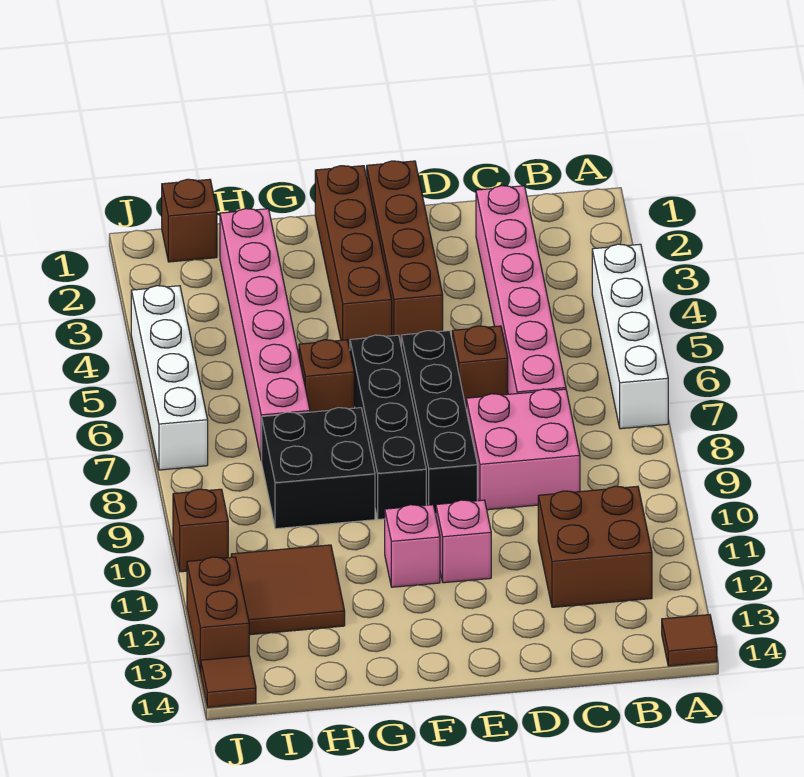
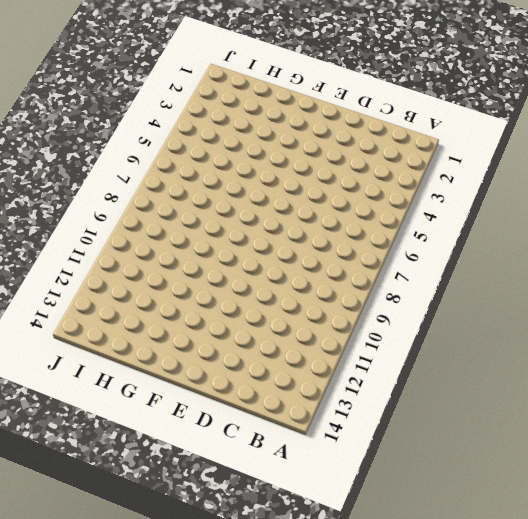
none -> white brick A4:A7 level 1
none -> brown tile A14 level 1
none -> brown brick B11:C12 level 1

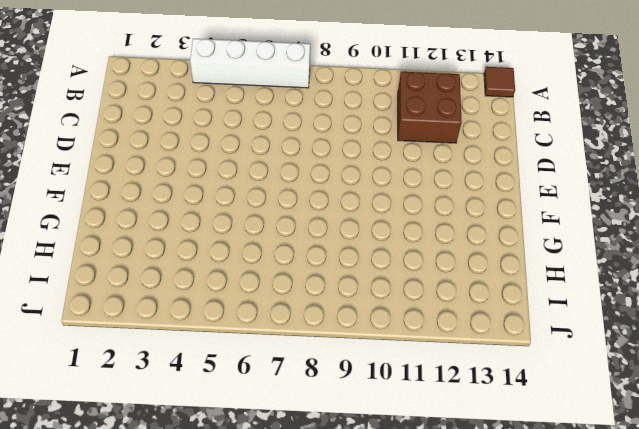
none -> pink brick C2:C7 level 1
none -> pink brick C8:D9 level 1
none -> brown brick D6 level 1

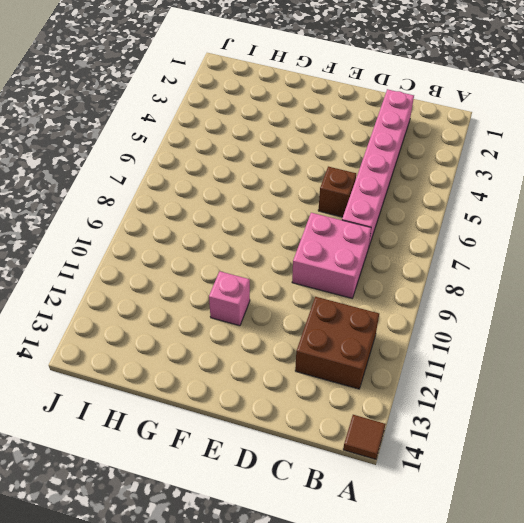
none -> white brick A4:A7 level 1
none -> brown brick E1:E4 level 1
none -> black brick E6:E9 level 1

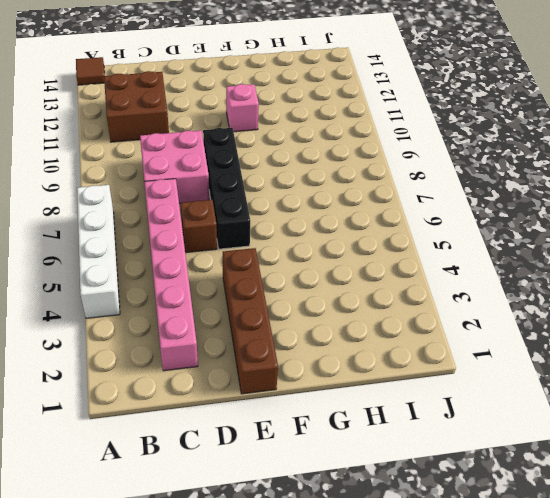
none -> pink brick E11 level 1
none -> brown brick F1:F4 level 1
none -> black brick F6:F9 level 1

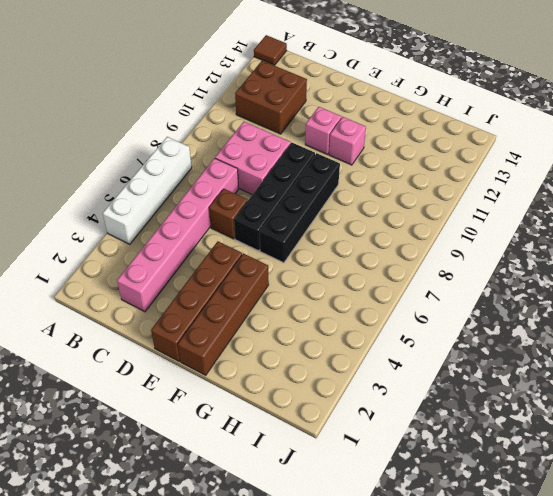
none -> brown brick G6 level 1
none -> black brick G8:H9 level 1
none -> pink brick H2:H7 level 1

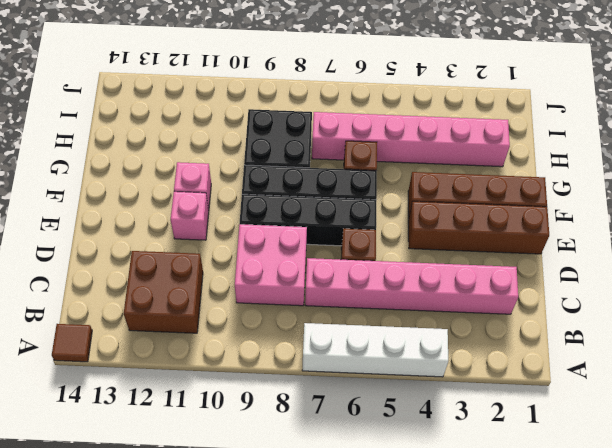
none -> brown tile H11:I12 level 1
none -> brown brick I1 level 1
none -> white brick J4:J7 level 1

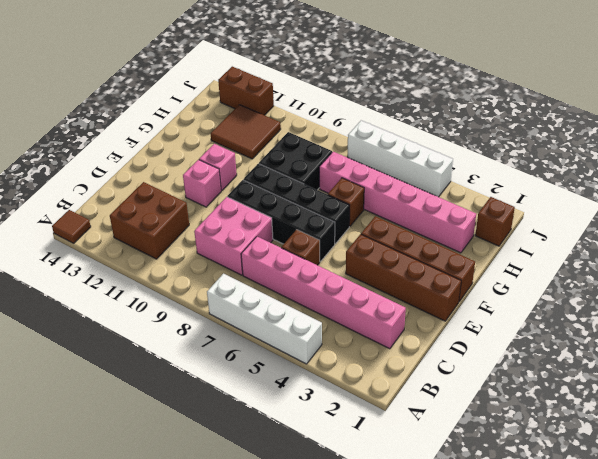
none -> brown brick J10 level 1
none -> brown tile J14 level 1

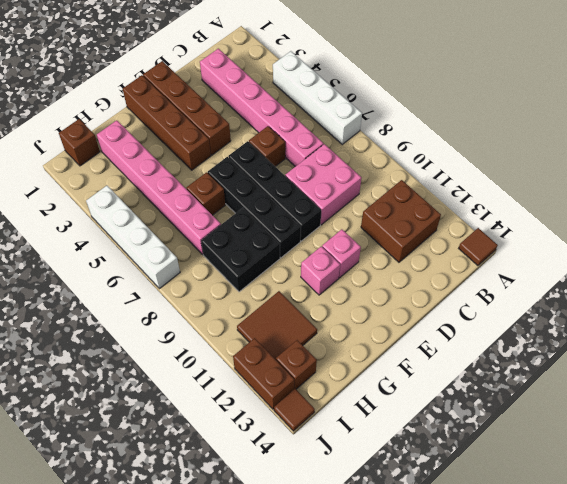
brown brick I13 level 1 -> brown brick J10 level 1

